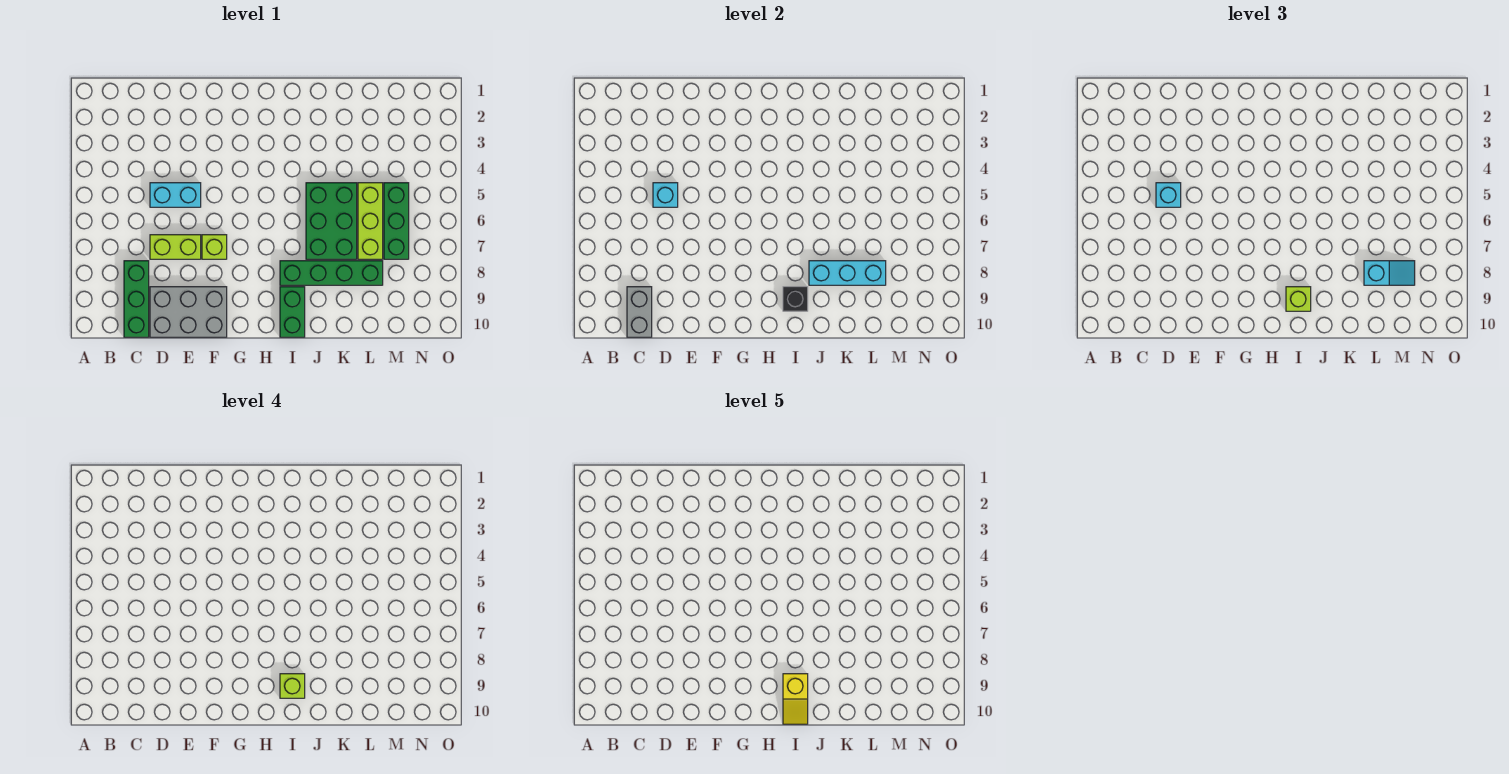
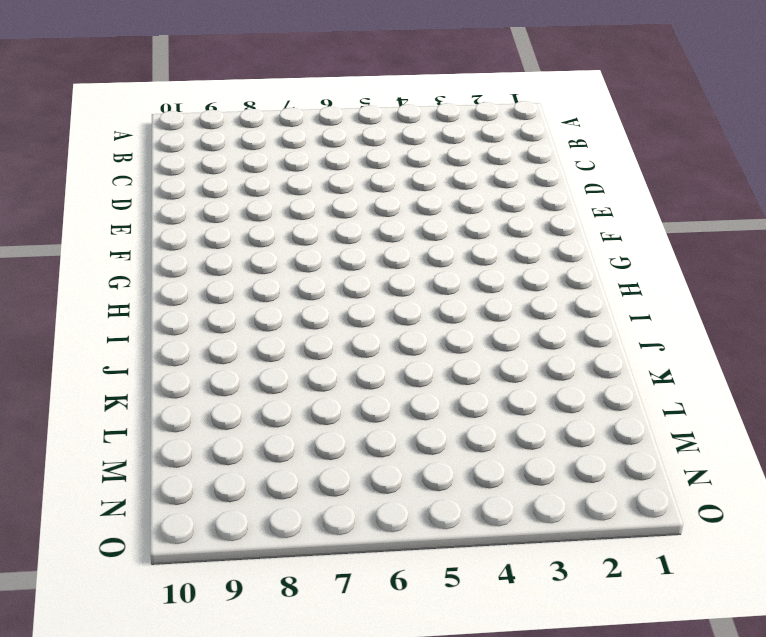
none -> green brick C8:C10 level 1
none -> cyan brick D5:E5 level 1
none -> lime brick D7:E7 level 1

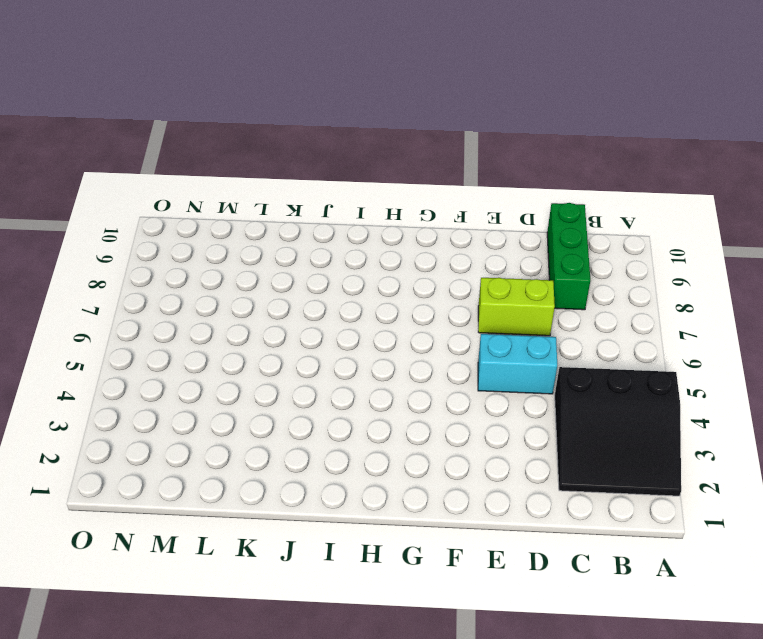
black slope A2:C4 level 1 top 4 -> none
none -> grey brick D9:F10 level 1
none -> lime brick F7 level 1
none -> green brick I8:L8 level 1

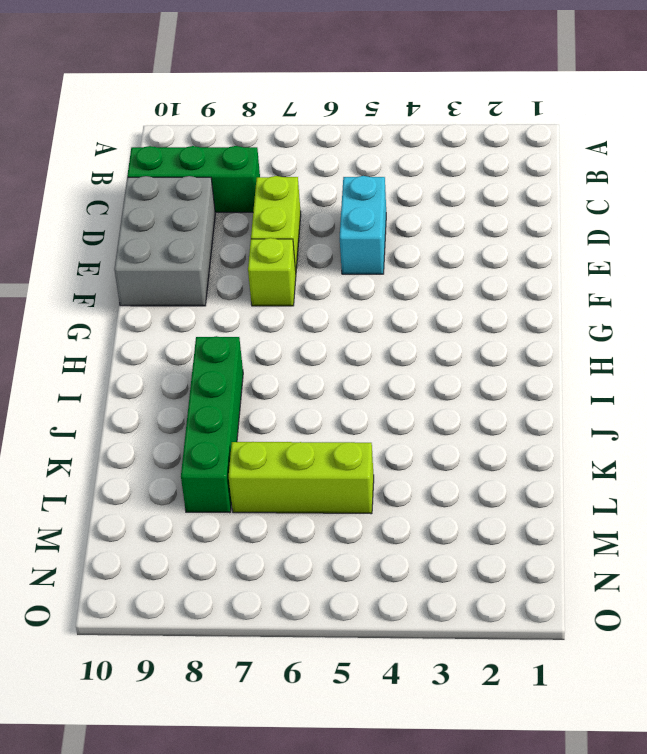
none -> green brick I9:I10 level 1
none -> green brick J5:K7 level 1
none -> green brick M5:M7 level 1

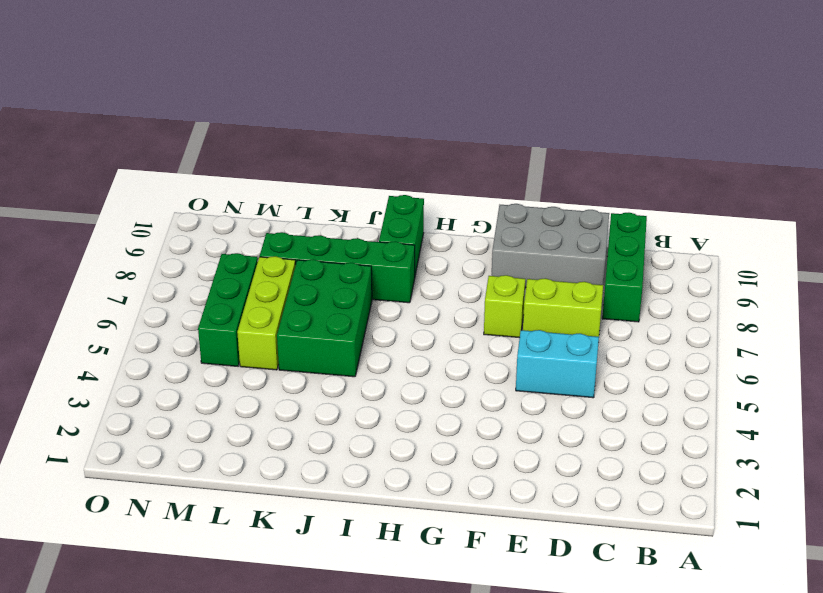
none -> grey brick C9:C10 level 2
none -> cyan brick D5 level 2
none -> black brick I9 level 2

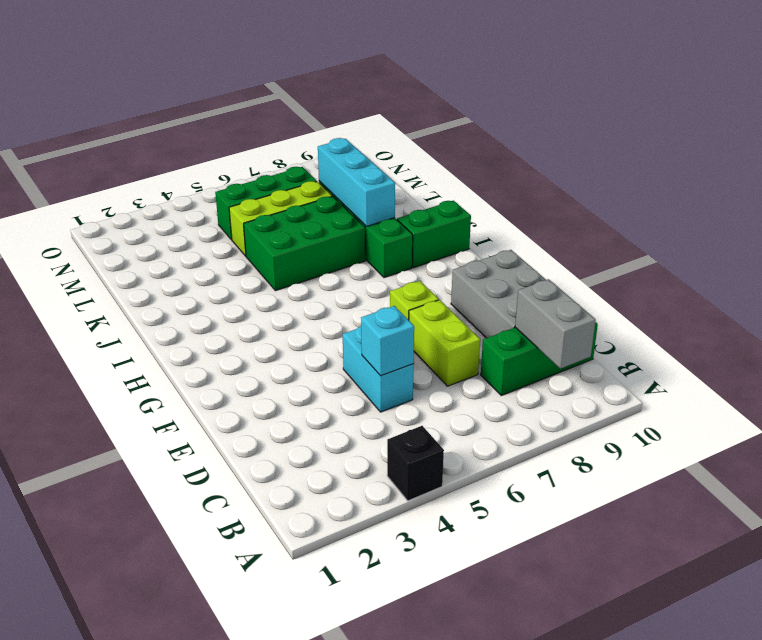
black brick A4 level 1 -> black brick I9 level 2
grey brick B9:C9 level 2 -> grey brick C9:C10 level 2
none -> cyan brick D5 level 3
none -> lime brick I9 level 3
none -> cyan slope L8:M8 level 3 top L

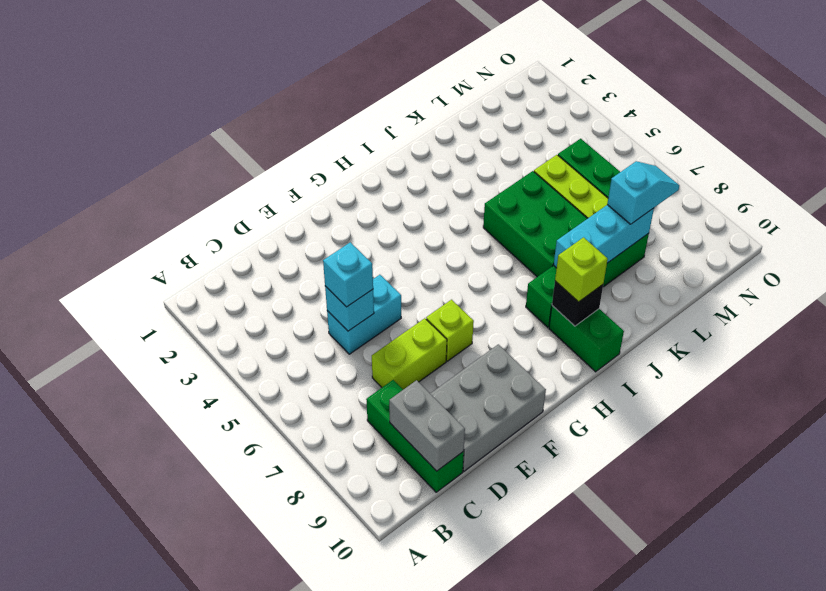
none -> lime brick I9 level 4
none -> yellow slope I9:I10 level 5 top 9

